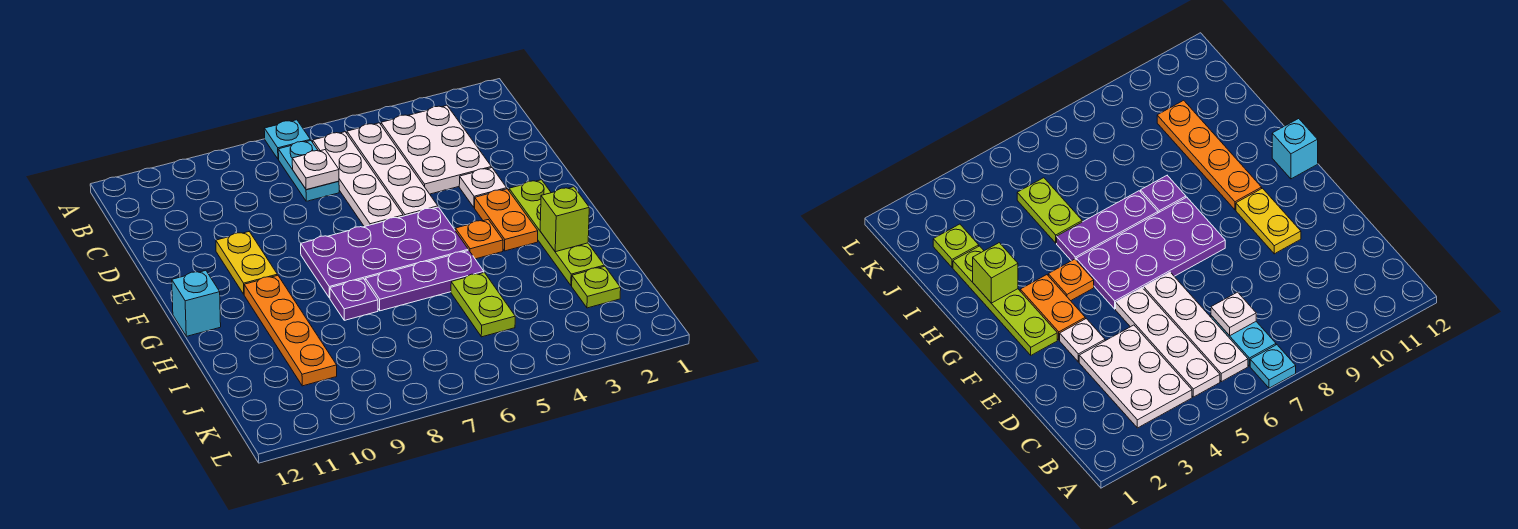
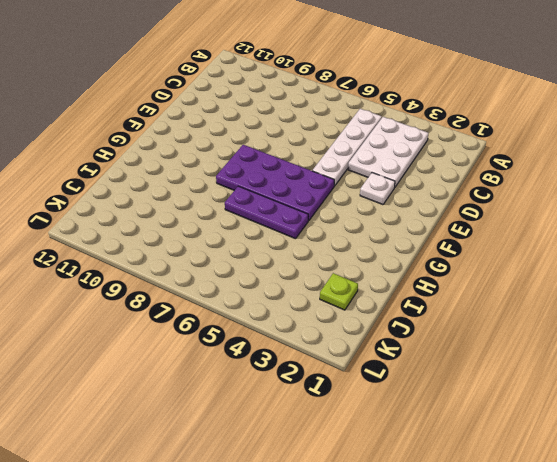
none -> cyan plate A7 level 1
none -> white plate B6:E6 level 1
none -> cyan plate B7:C7 level 1

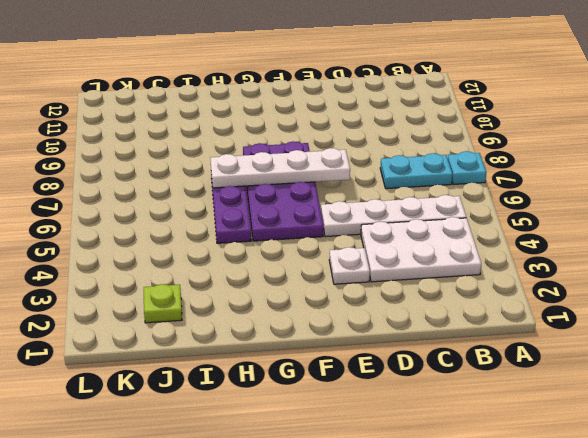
white plate E7:H7 level 2 -> white plate B6:E6 level 1
none -> yellow plate E10:F10 level 1
none -> lime plate F2:I2 level 1
none -> orange plate F3:G3 level 1

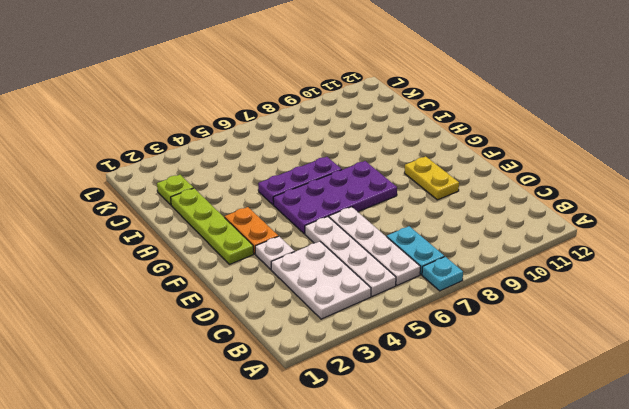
none -> orange plate G4 level 1
none -> orange plate G10:J10 level 1
none -> cyan brick G12 level 1

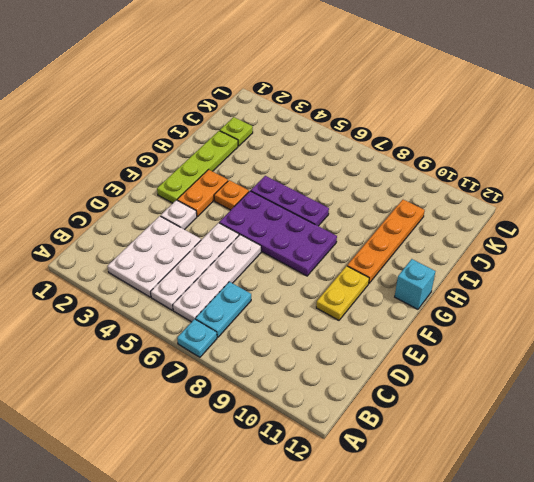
none -> purple plate H8 level 1
none -> lime plate I5:J5 level 1
none -> white plate C7 level 2

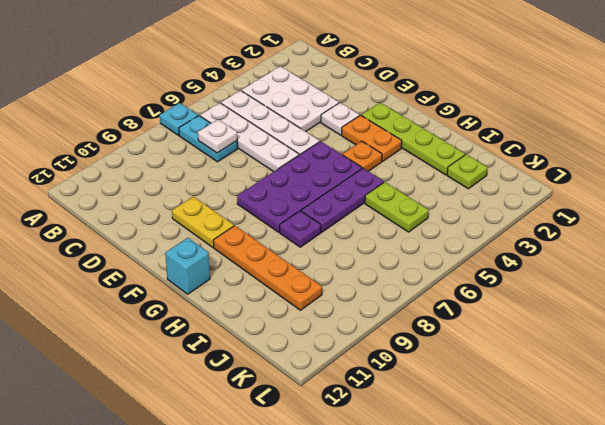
none -> lime brick H2 level 2

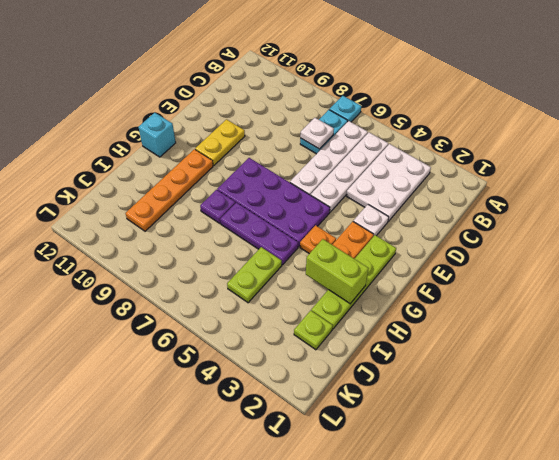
lime brick H2:H3 level 2 -> lime brick H2 level 2

